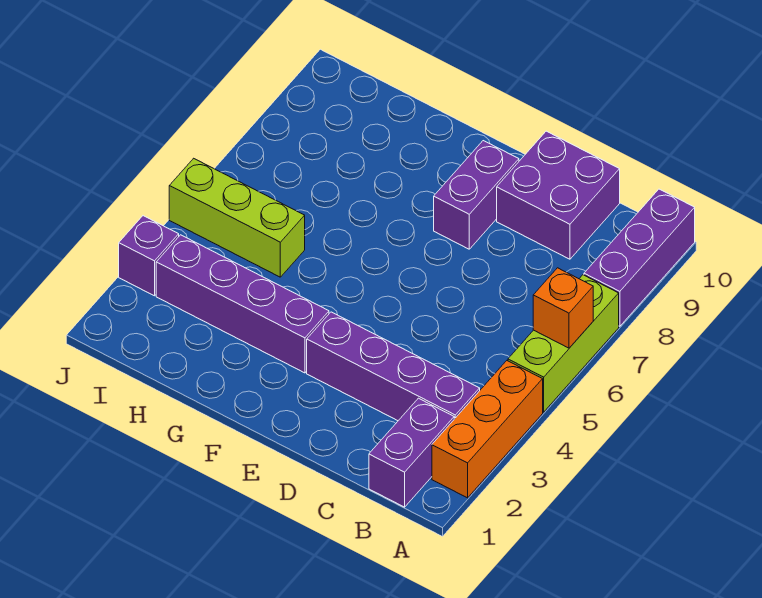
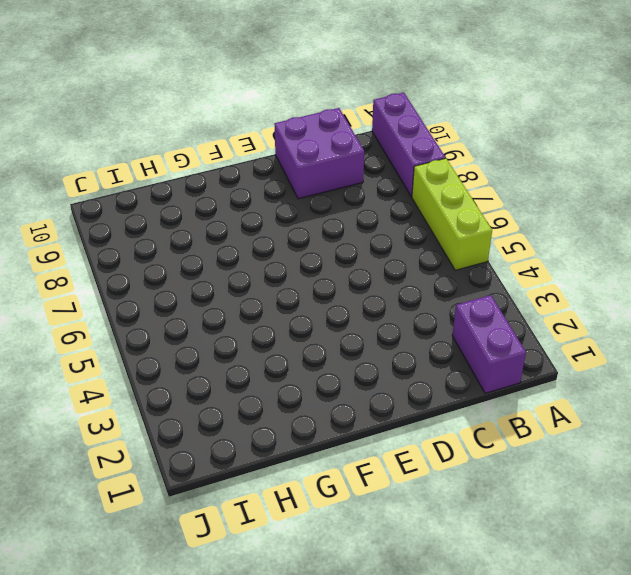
none -> orange brick A2:A4 level 1
none -> purple brick B3:E3 level 1

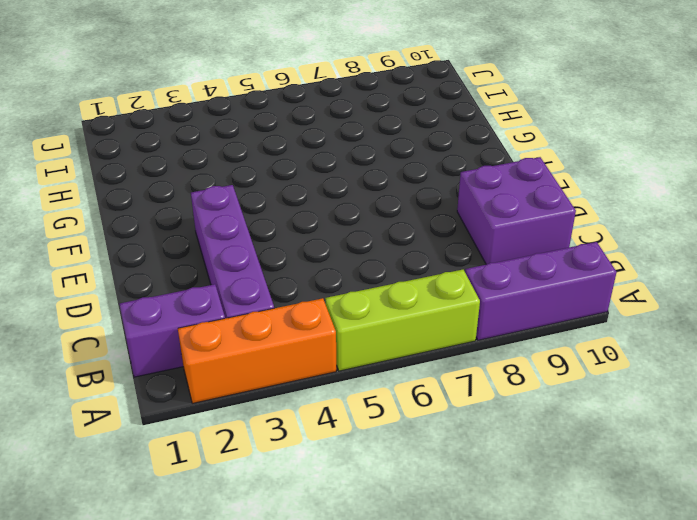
none -> purple brick E8:E9 level 1
none -> purple brick F3:I3 level 1

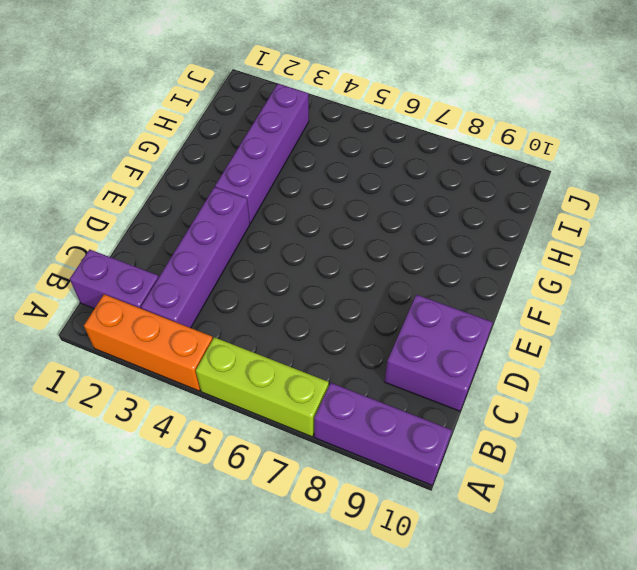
none -> purple brick E8:E9 level 1
none -> lime brick H5:J5 level 1

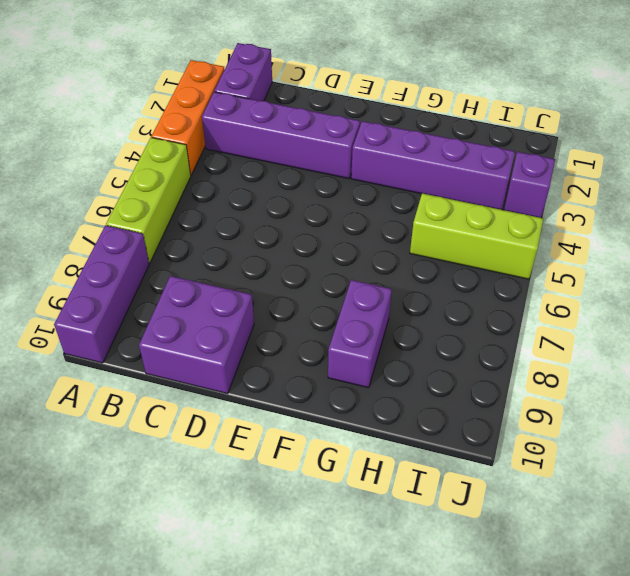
purple brick G8:G9 level 1 -> purple brick E8:E9 level 1
none -> orange brick A6 level 2

